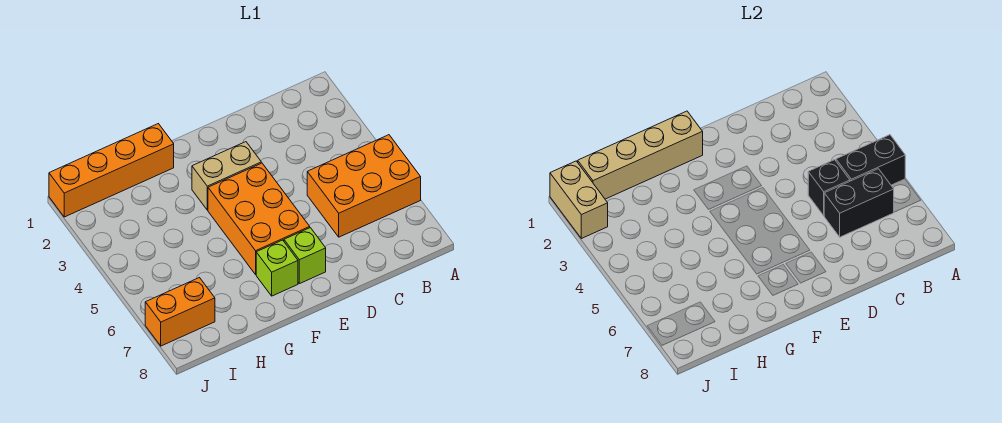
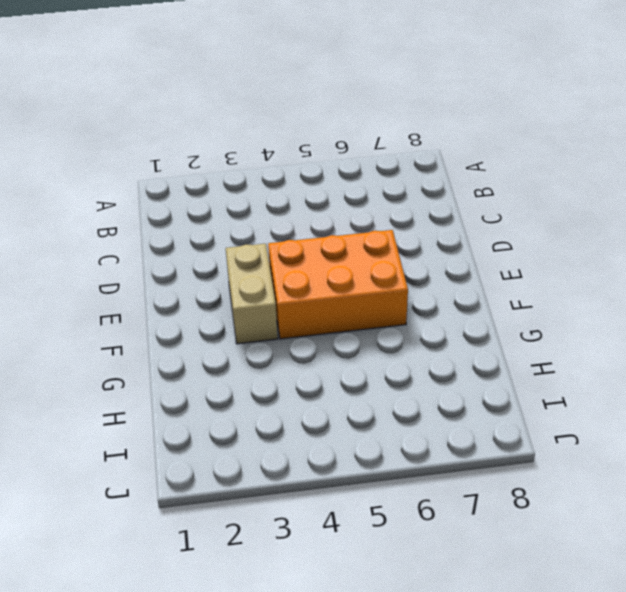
none -> orange brick A5:C6 level 1
none -> lime brick E7 level 1
none -> lime brick F7 level 1

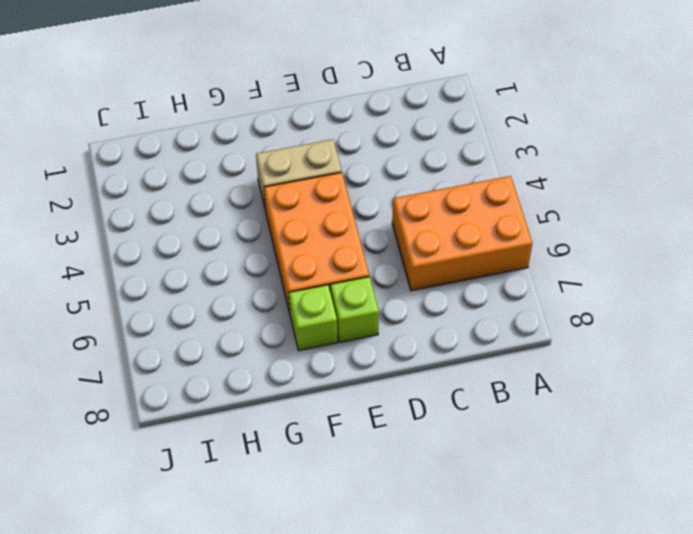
none -> orange brick G1:J1 level 1
none -> orange brick I7:J7 level 1
none -> black brick A5:B5 level 2

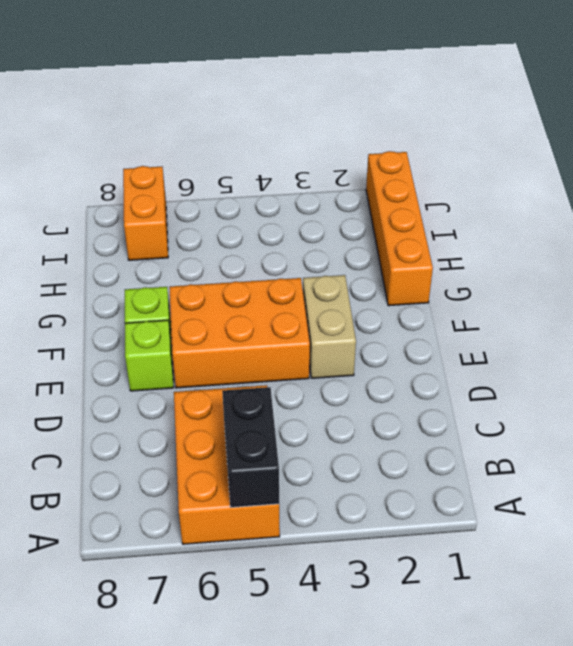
none -> black brick B6:C6 level 2
none -> black brick C5 level 2
none -> tan brick F1:I1 level 2

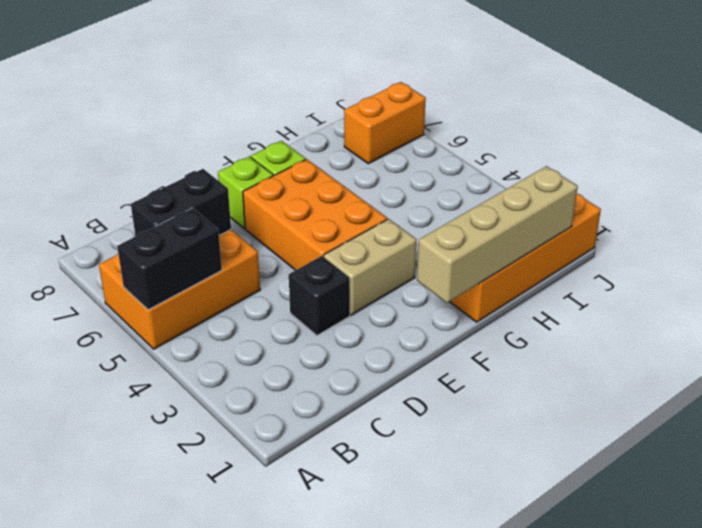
black brick D3 level 1 -> black brick C5 level 2
none -> tan brick J1:J2 level 2

